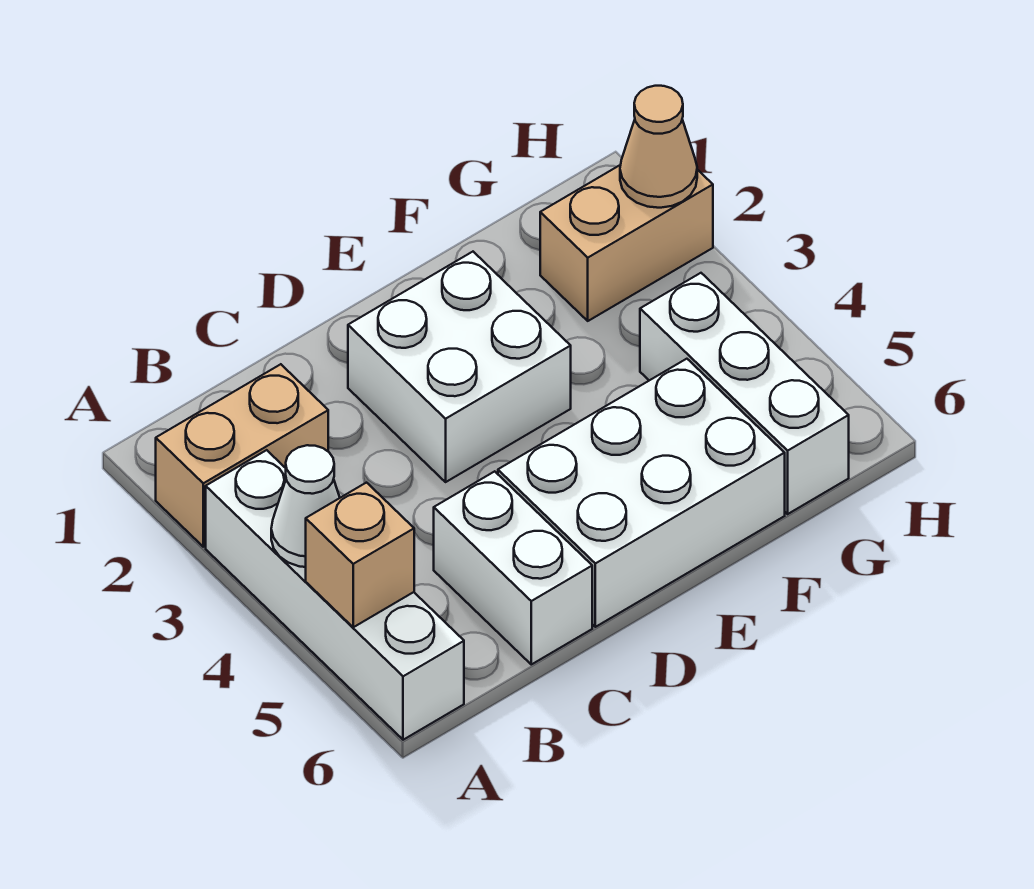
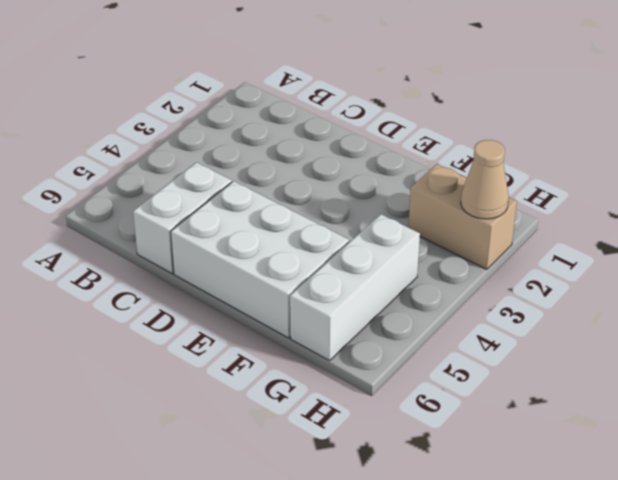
none -> tan brick A2:B2 level 1
none -> white brick A3:A6 level 1

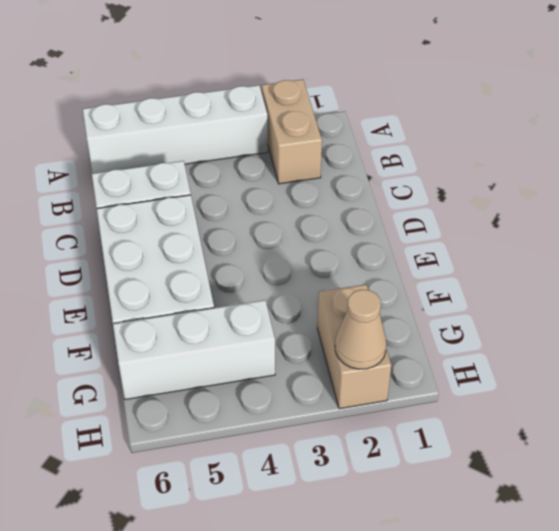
none -> white brick D2:E3 level 1
none -> white cone A4 level 2

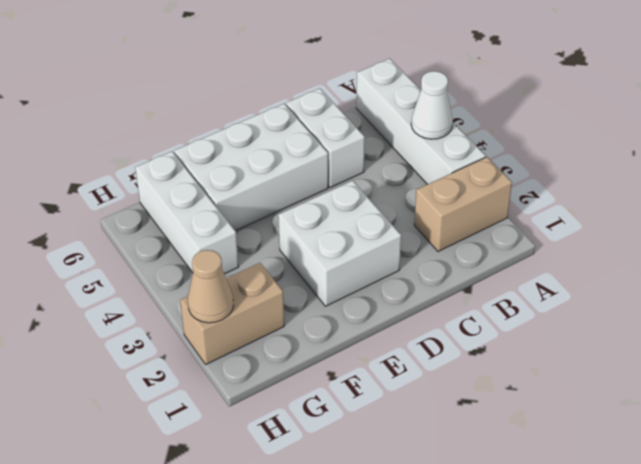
none -> tan brick A5 level 2

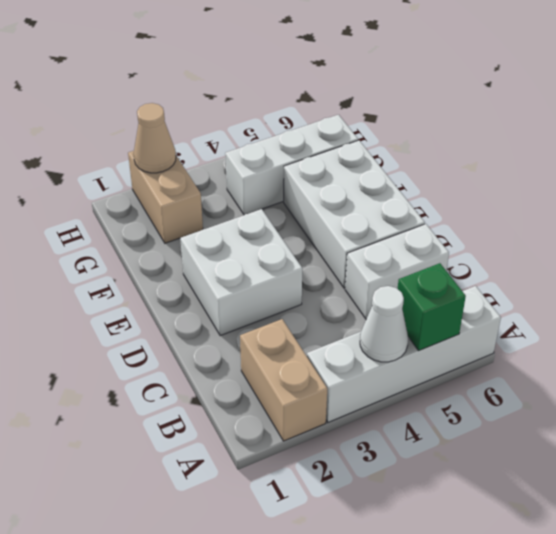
green brick A5 level 2 -> tan brick A5 level 2

